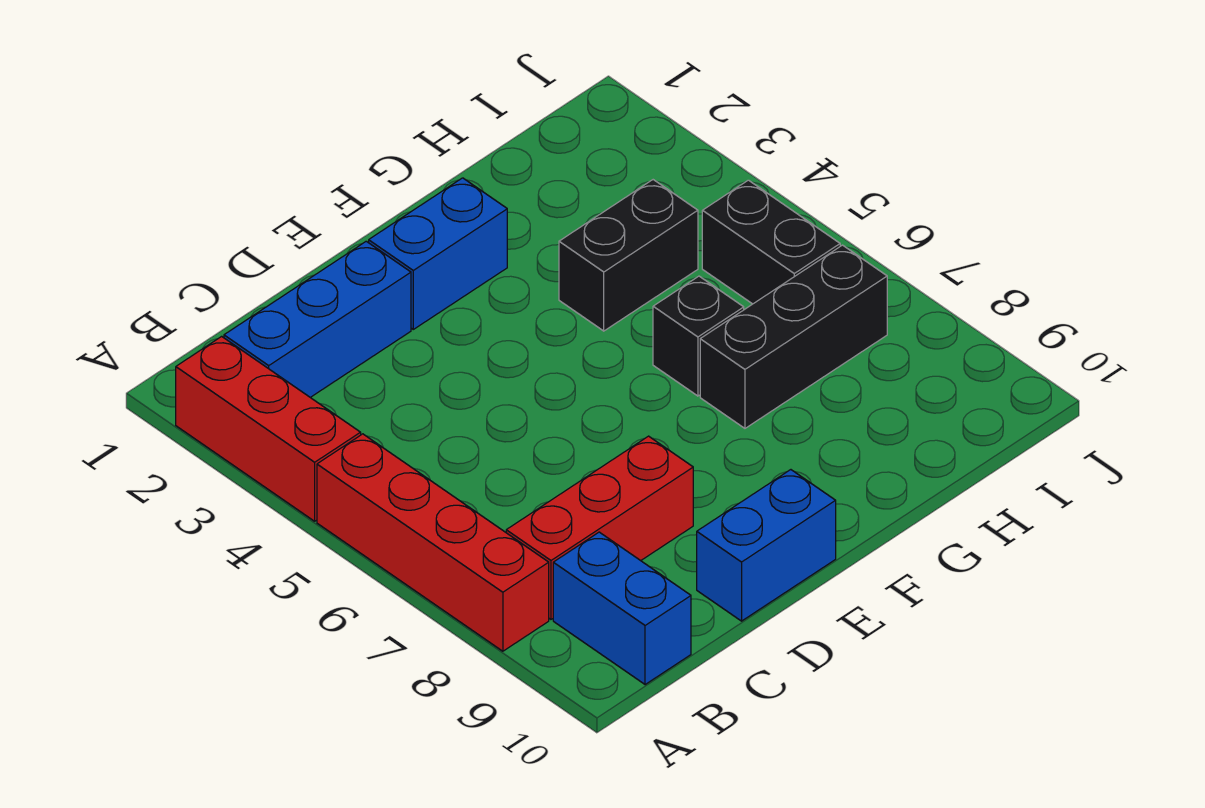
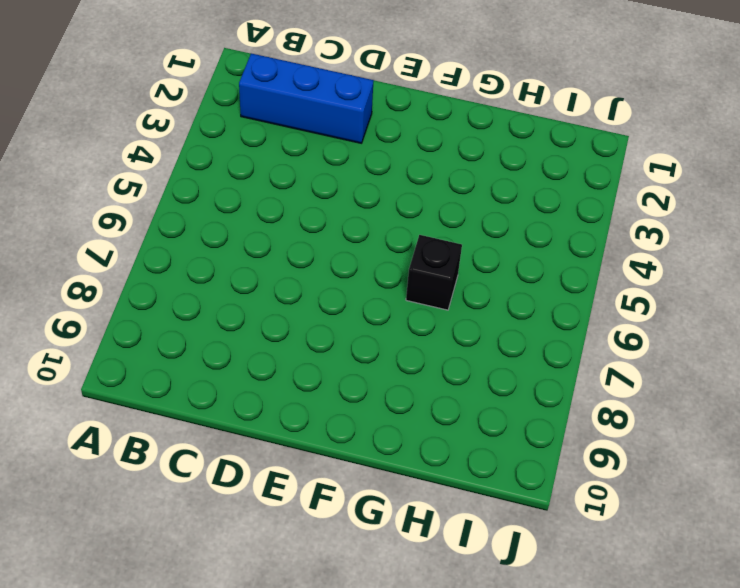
none -> red brick A2:A4 level 1
none -> red brick A5:A8 level 1

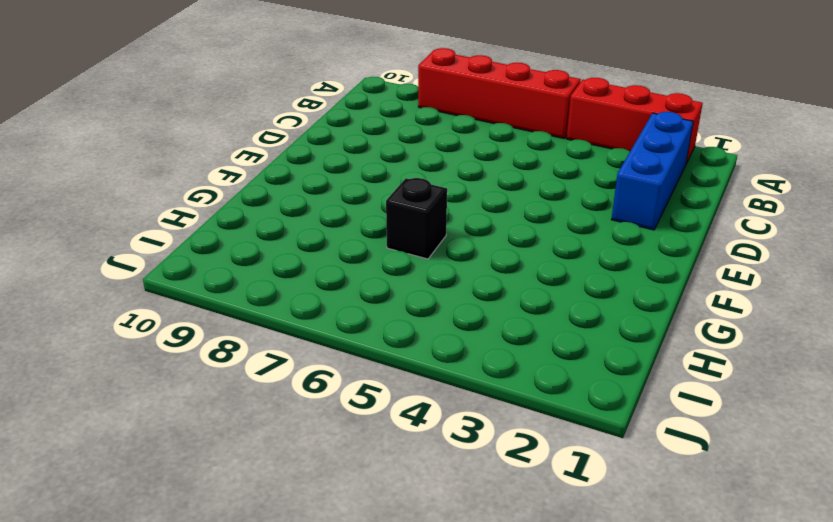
none -> red brick B8:D8 level 1
none -> blue brick B9:B10 level 1

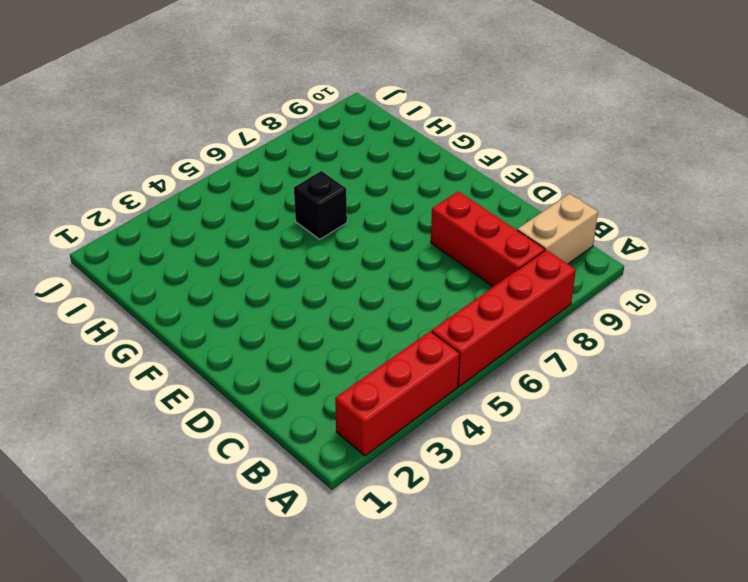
tan brick B9:B10 level 1 -> blue brick B9:B10 level 1
none -> blue brick B2:D2 level 1
none -> blue brick D10:E10 level 1

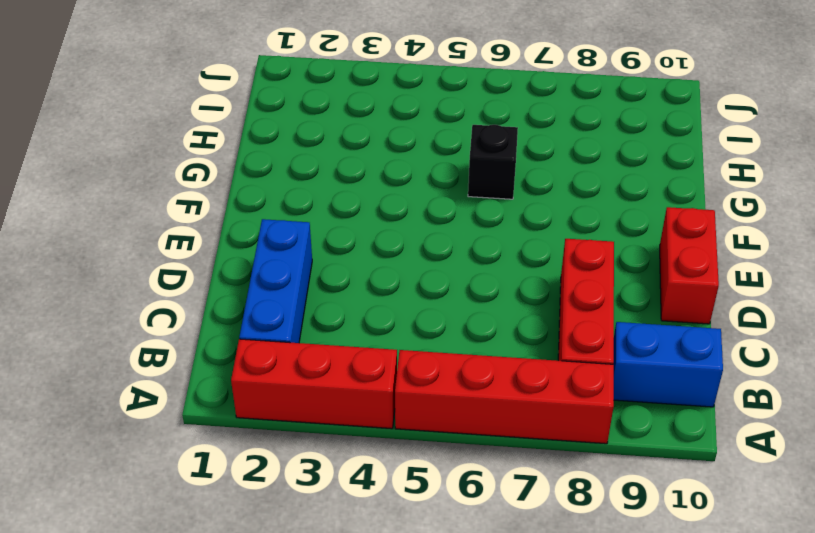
red brick D10:E10 level 1 -> blue brick D10:E10 level 1
none -> blue brick E2:F2 level 1
none -> black brick G4:H4 level 1

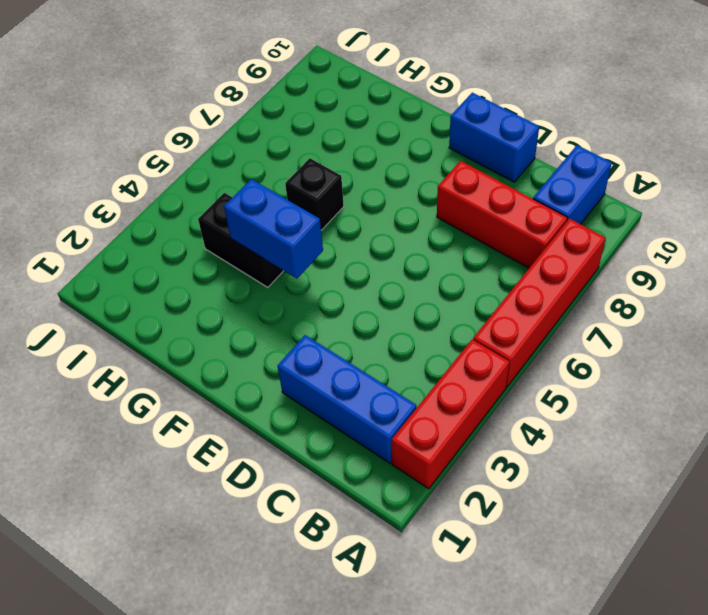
blue brick F4:G4 level 2 -> blue brick E2:F2 level 1
none -> black brick G7:I7 level 1
none -> black brick I5:I6 level 1

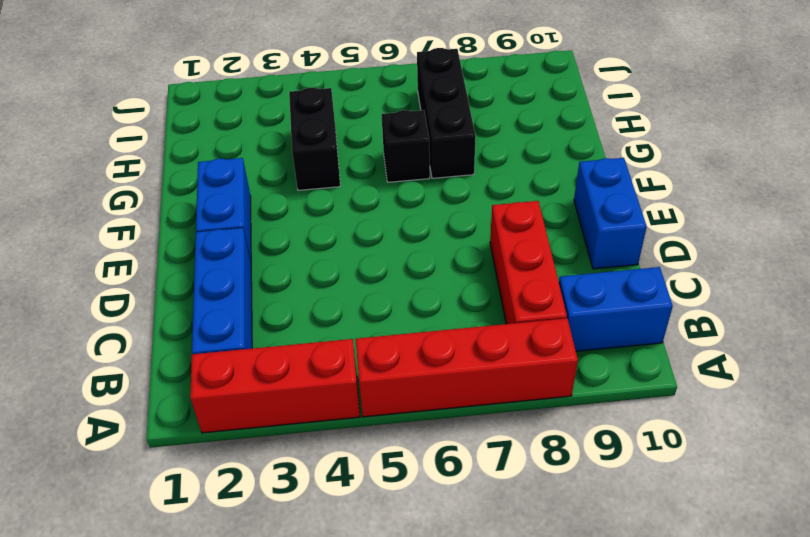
none -> black brick I5:I6 level 1

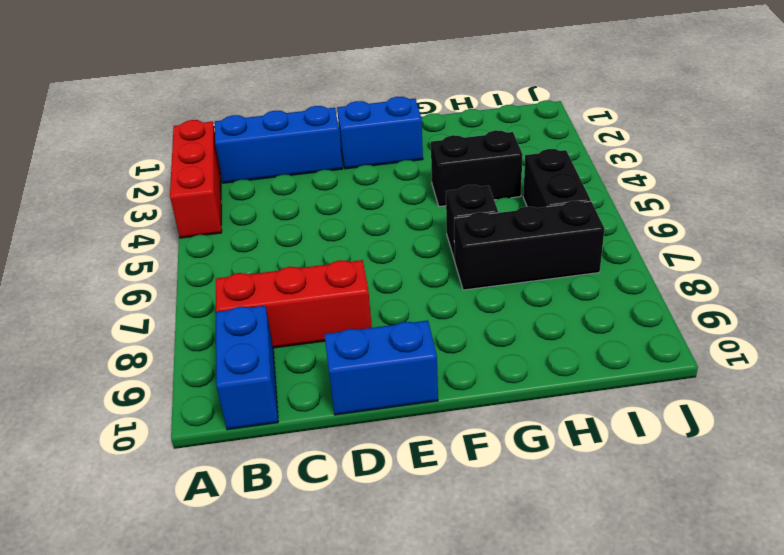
none -> red brick A5:A8 level 1

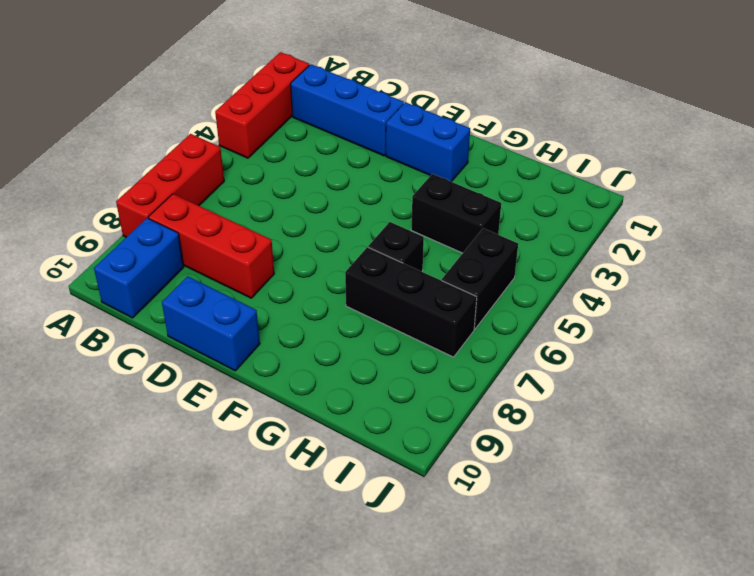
red brick A6:A8 level 1 -> red brick A5:A8 level 1

